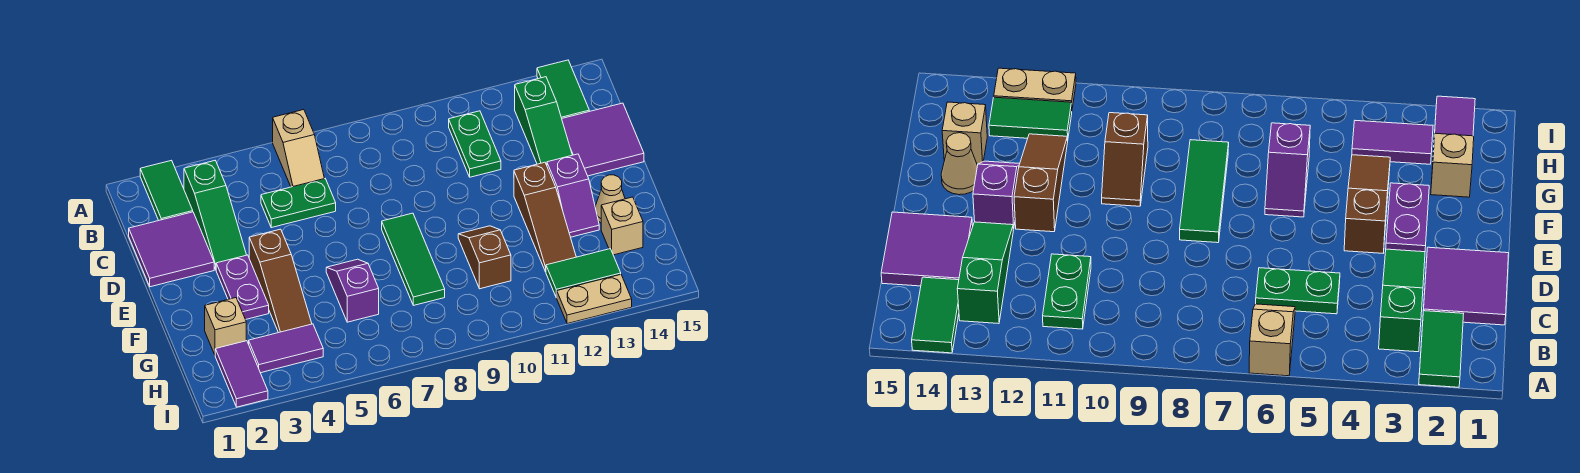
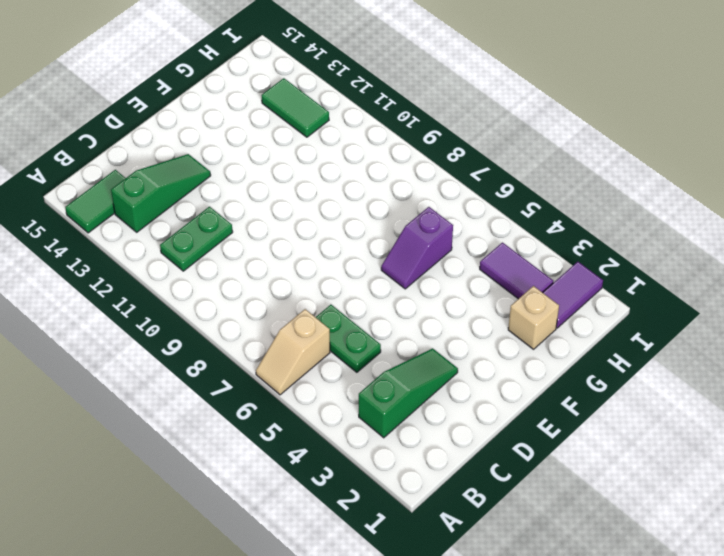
tan slope A6:B6 level 1 top B -> tan slope A6:B6 level 1 top A
none -> green tile A2:B2 level 1
none -> purple tile C1:D2 level 1
none -> purple tile C14:D15 level 1

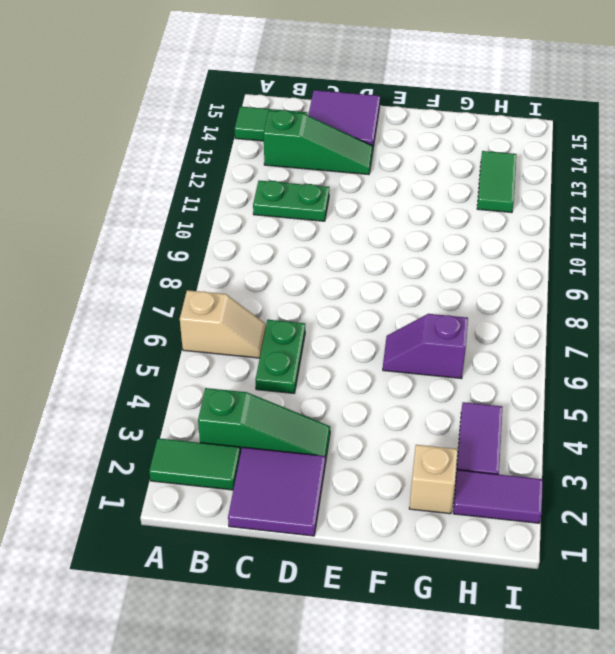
none -> purple plate E3:F3 level 1
none -> brown slope E4:G4 level 1 top E
none -> green tile E8:G8 level 1

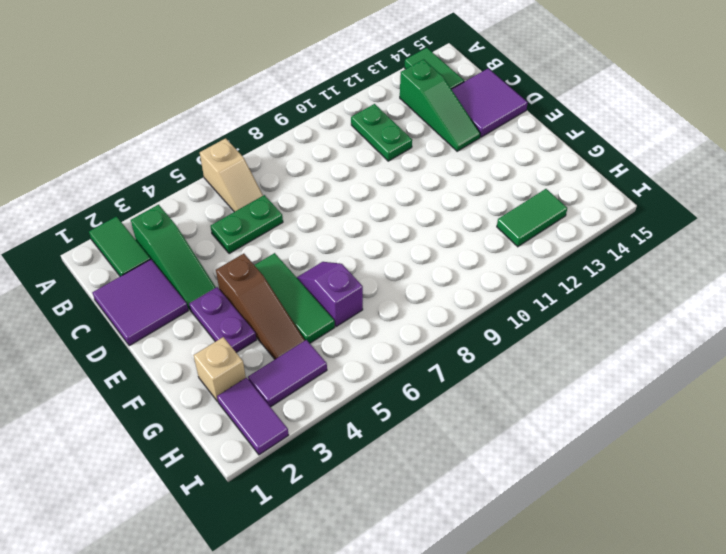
green tile E5:G5 level 1 -> green tile E8:G8 level 1
none -> brown slope E12:G12 level 1 top E
none -> purple slope E13:F13 level 1 top E
none -> brown slope F10:G10 level 1 top G

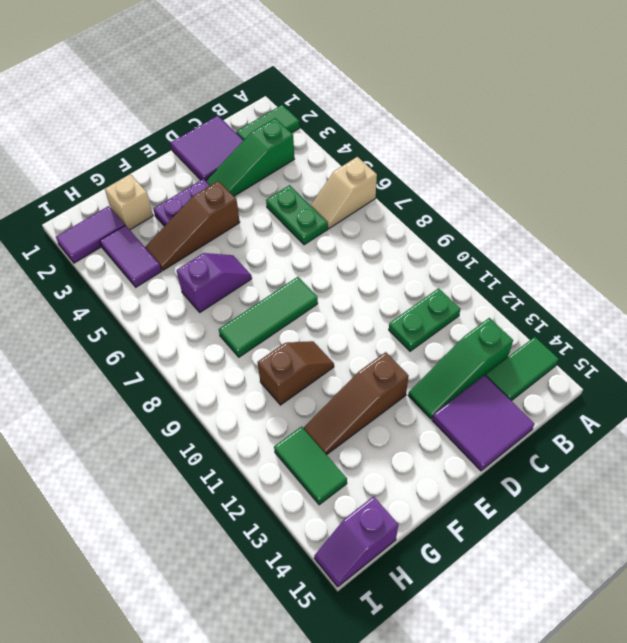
purple slope H15:I15 level 1 top H -> purple slope E13:F13 level 1 top E
none -> tan cone F14 level 1
none -> tan brick G14 level 1
none -> tan plate I12:I13 level 1

